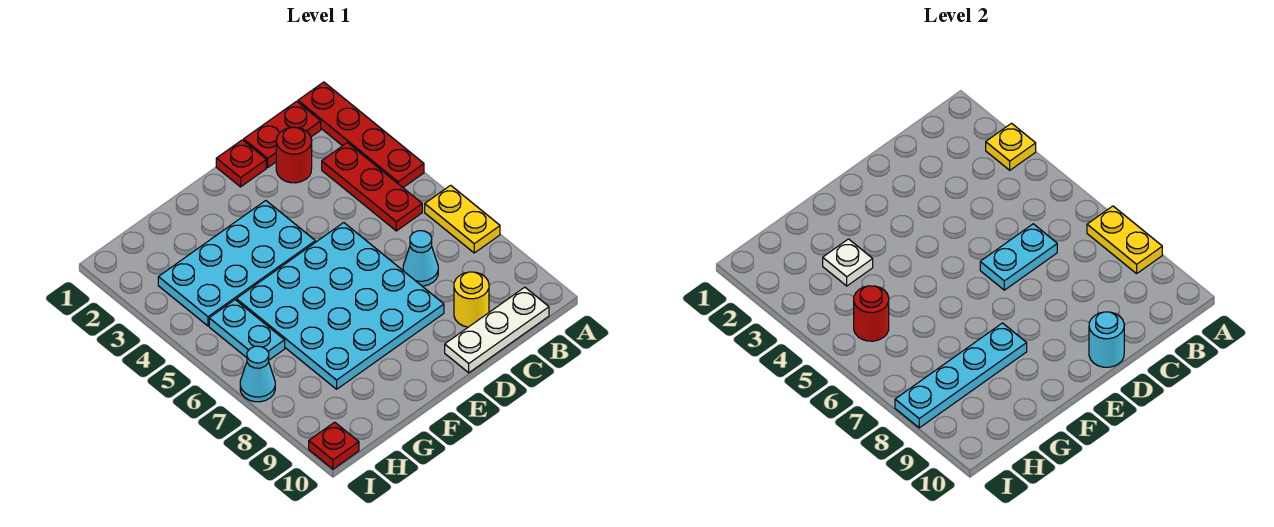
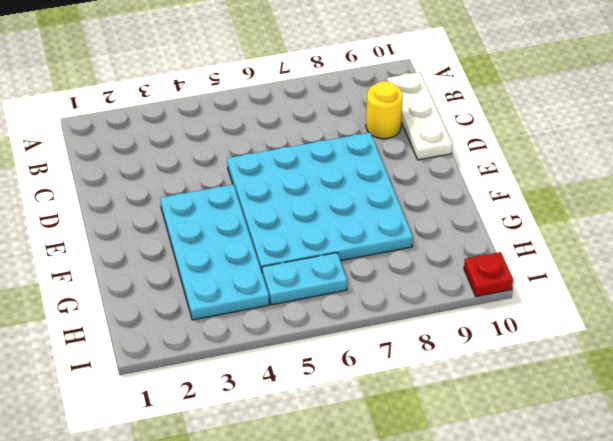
none -> red plate A1:A4 level 1
none -> yellow plate A6:A7 level 1
none -> red plate B1:C1 level 1

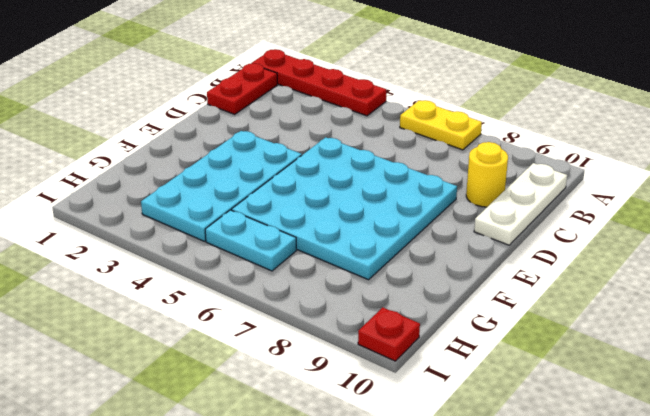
none -> red plate B3:B5 level 1
none -> red round brick C2 level 1
none -> cyan cone C7 level 1

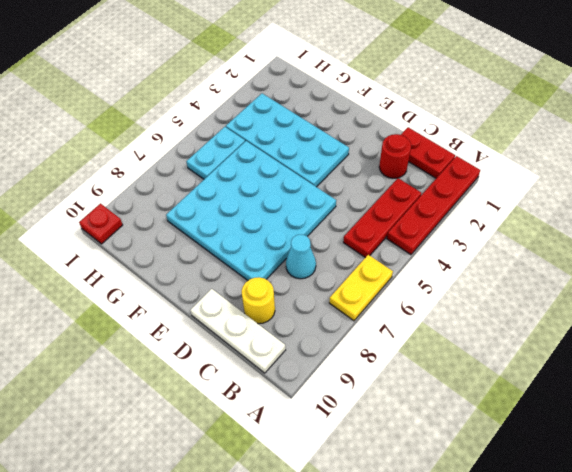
none -> red plate D1 level 1
none -> cyan cone I7 level 1
none -> yellow plate A3 level 2

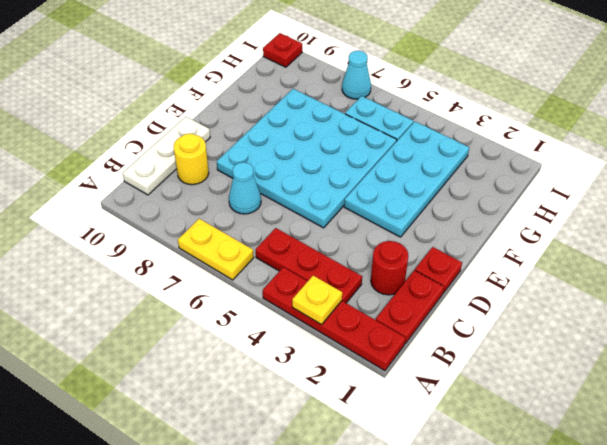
none -> yellow plate A7:A8 level 2
none -> cyan plate C6:D6 level 2
none -> cyan round brick D10 level 2

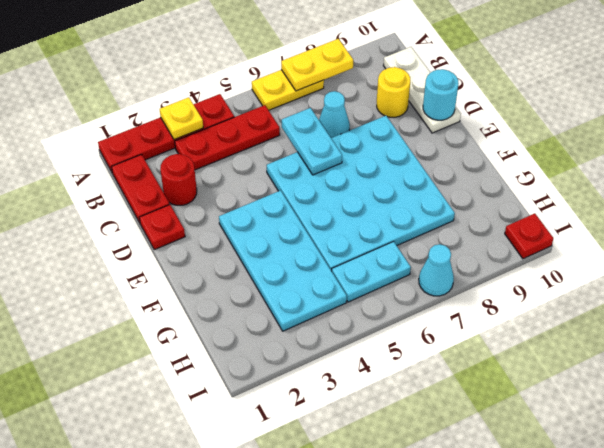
none -> cyan plate F8:I8 level 2
none -> white plate G3 level 2
none -> red round brick H5 level 2

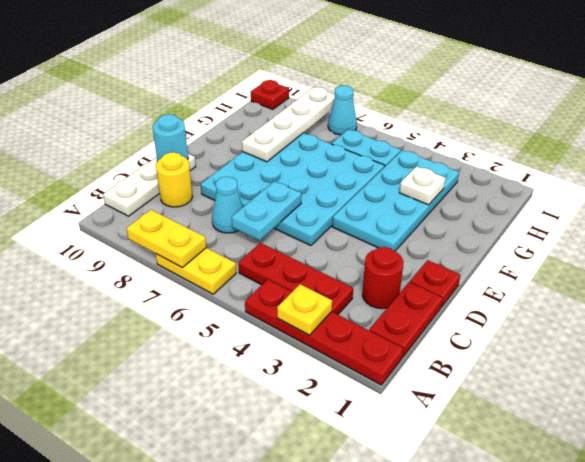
white plate F8:I8 level 2 -> cyan plate F8:I8 level 2
none -> red round brick H5 level 2

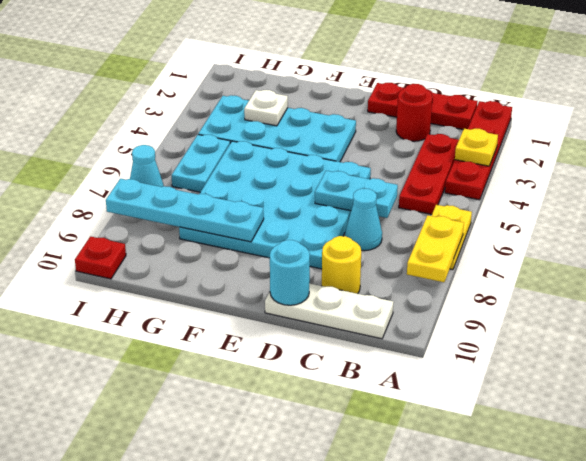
none -> red round brick H5 level 2

